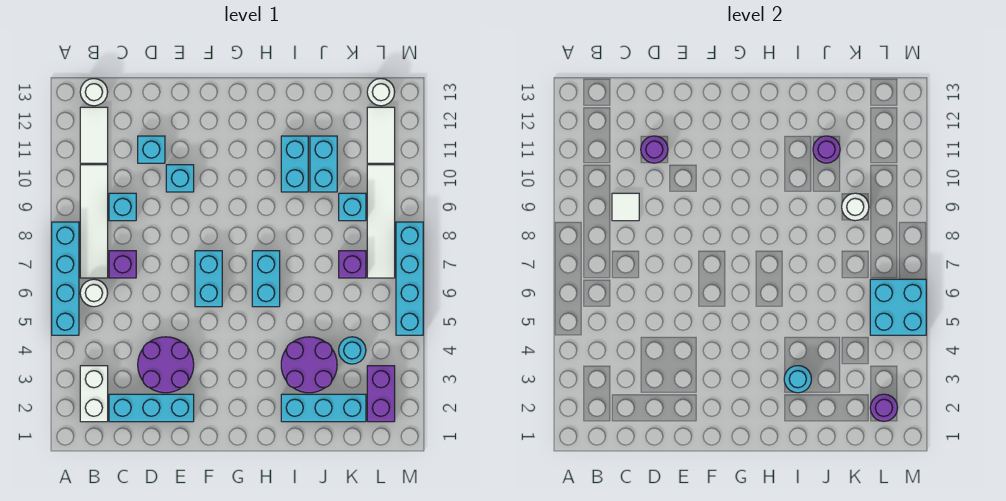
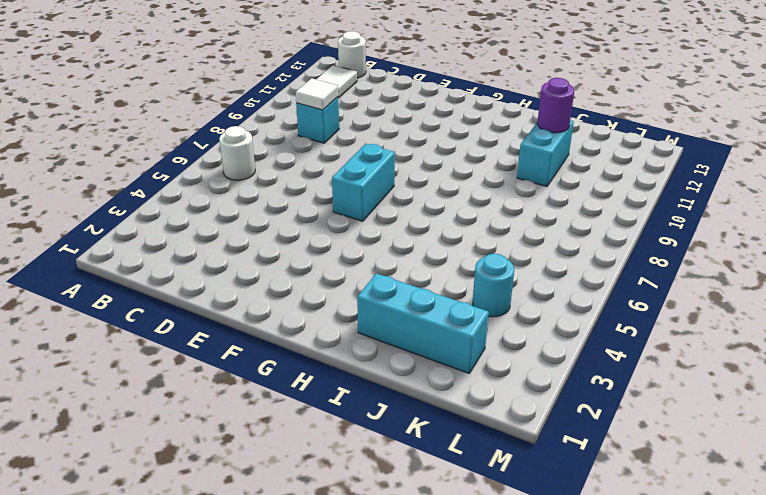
none -> cyan brick A5:A8 level 1
none -> white brick B2:B3 level 1
none -> white tile B7:B10 level 1
none -> cyan brick C2:E2 level 1

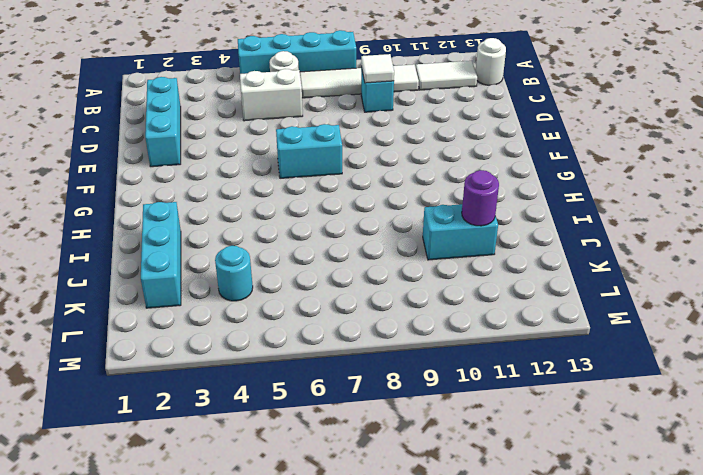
white brick C5:C6 level 1 -> white brick B2:B3 level 1
none -> purple brick C7 level 1
none -> purple round brick D3:E4 level 1
none -> cyan brick D11 level 1
none -> cyan brick E10 level 1

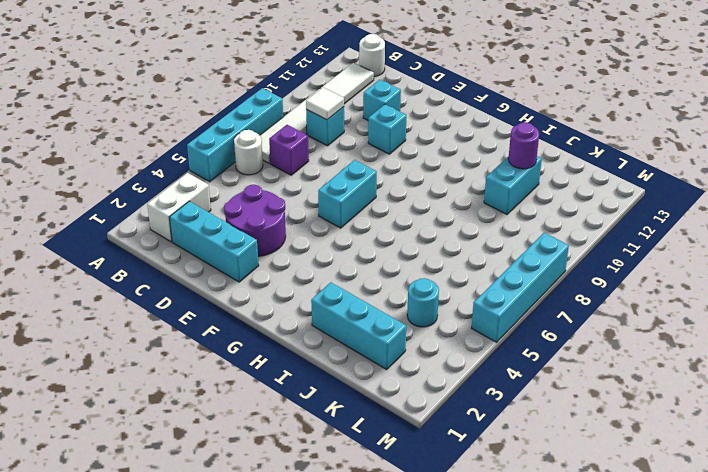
none -> cyan brick H6:H7 level 1
none -> purple round brick I3:J4 level 1
none -> cyan brick I10:I11 level 1
none -> purple brick K7 level 1

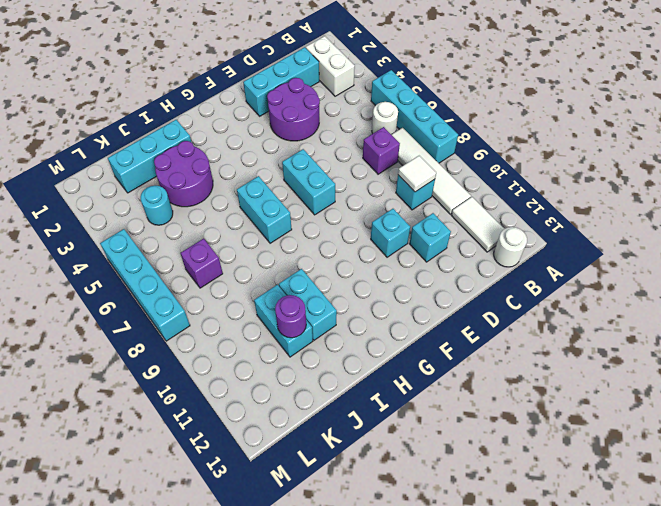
none -> cyan brick K9 level 1
none -> purple brick L2:L3 level 1
none -> white tile L7:L10 level 1
none -> white tile L11:L12 level 1

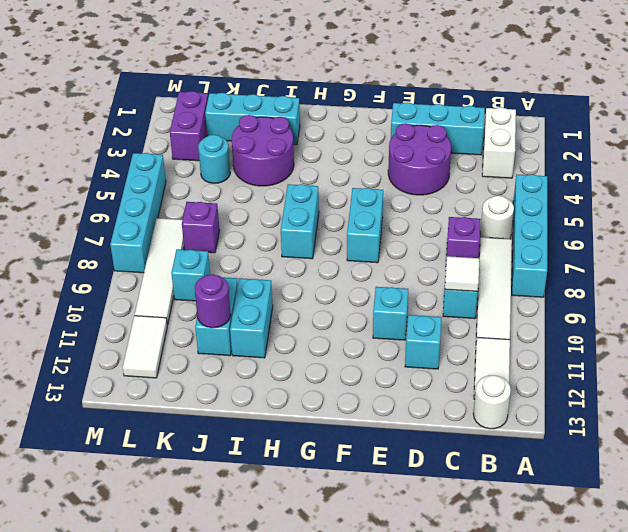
none -> white round brick L13 level 1
none -> purple round brick D11 level 2
none -> cyan round brick I3 level 2
none -> white round brick K9 level 2

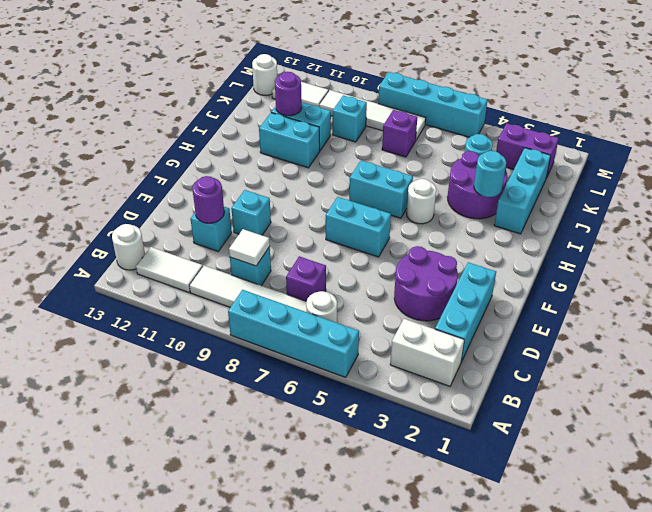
white round brick H5 level 1 -> white round brick K9 level 2
none -> purple round brick L2 level 2
none -> cyan brick L5:M6 level 2

